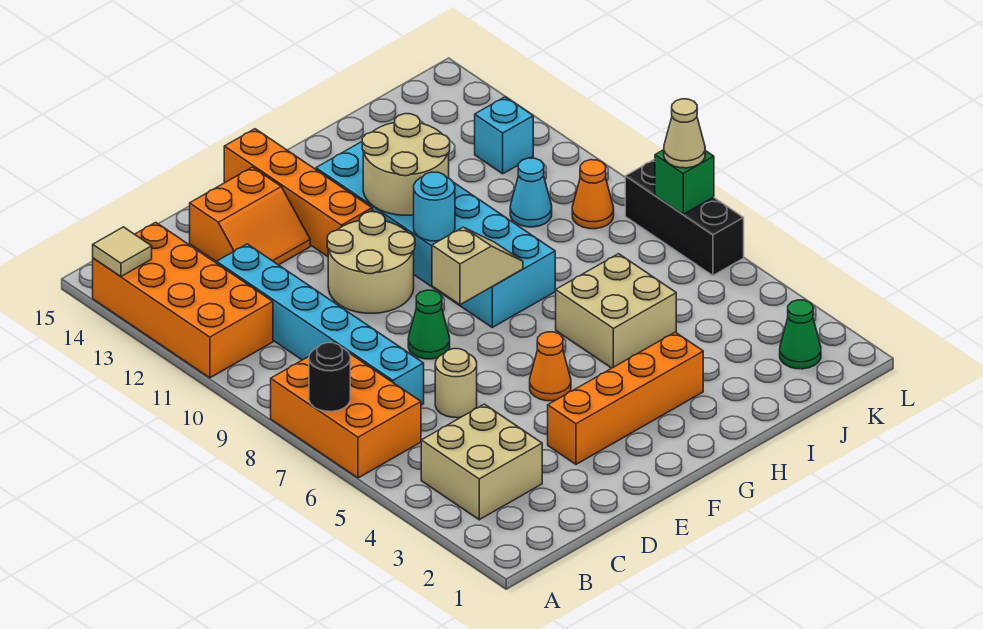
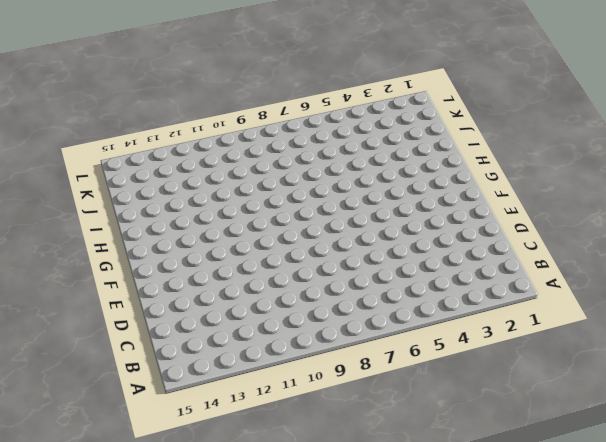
none -> orange brick A6:B8 level 1
none -> orange brick A11:B14 level 1
none -> tan brick B3:C4 level 1

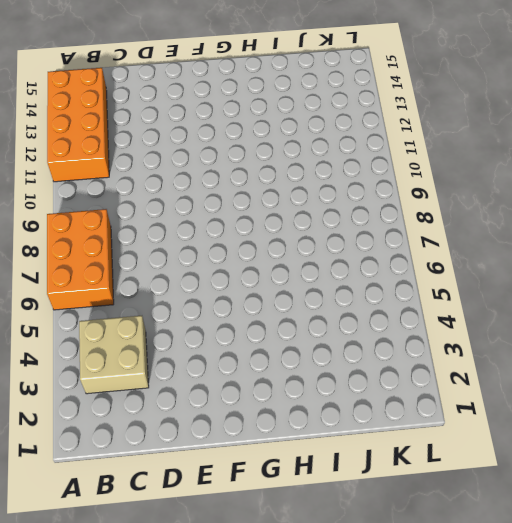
none -> cyan brick C7:C12 level 1
none -> tan round brick D6 level 1
none -> orange slope D13:E14 level 1 top 14

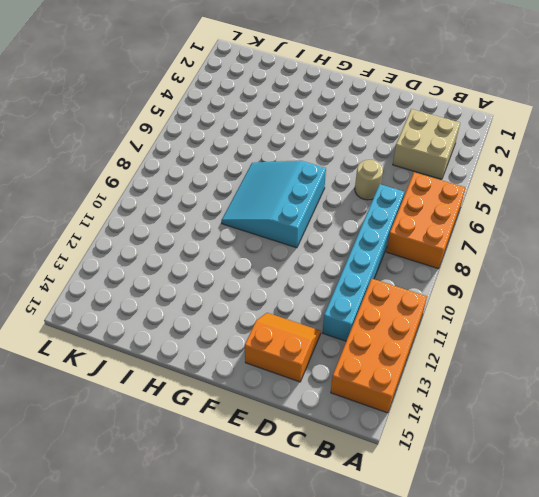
cyan slope F7:H9 level 1 top F -> cyan brick G8:H13 level 1
none -> orange brick E3:H3 level 1
none -> green cone E8 level 1
none -> tan round brick E10:F11 level 1

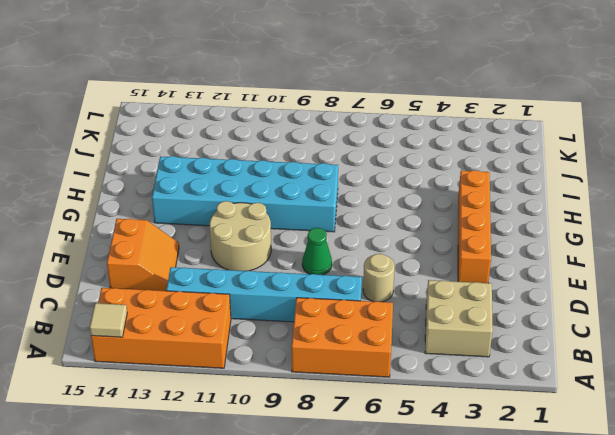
none -> orange cone F5 level 1
none -> orange brick F12:F15 level 1
none -> tan brick H5:I6 level 1

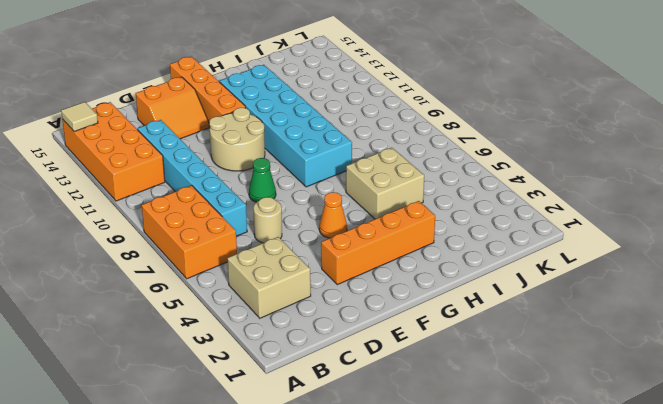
none -> cyan cone J10 level 1
none -> green cone K2 level 1
none -> orange cone K9 level 1

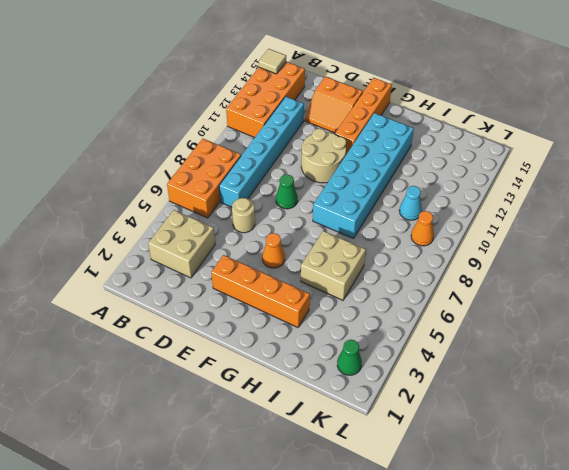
none -> cyan brick K12 level 1
none -> black brick L6:L8 level 1
none -> black round brick A7 level 2

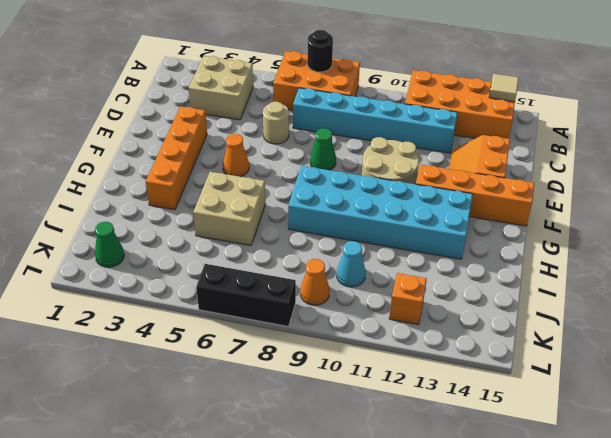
orange brick K12 level 1 -> cyan brick K12 level 1
none -> tan slope F8:G8 level 2 top F
none -> cyan round brick G10 level 2
none -> tan round brick G11:H12 level 2

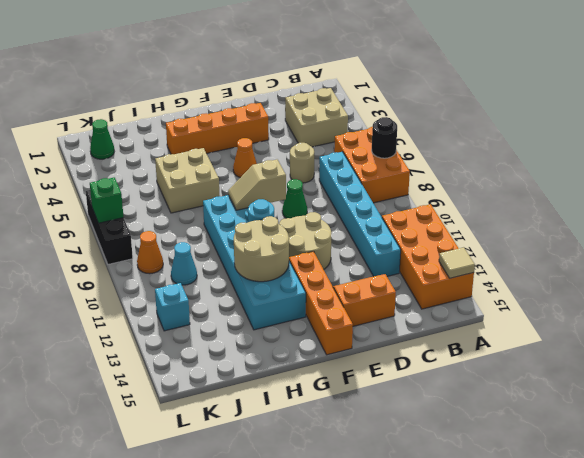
none -> tan cone L7 level 3

